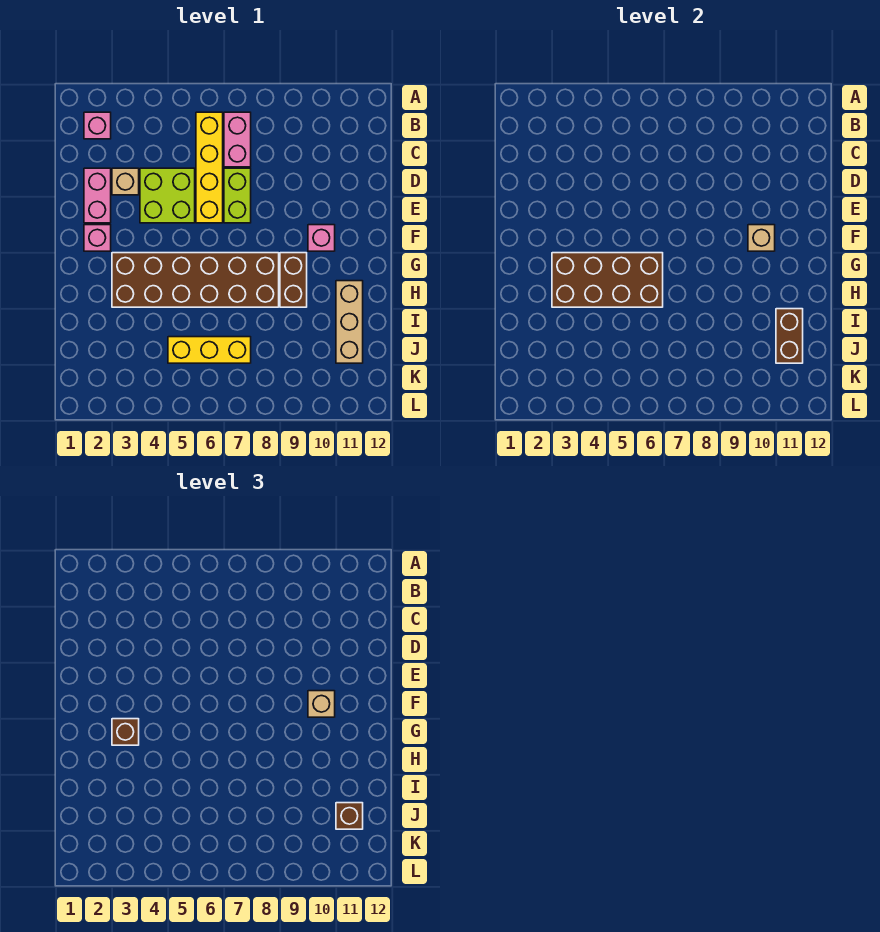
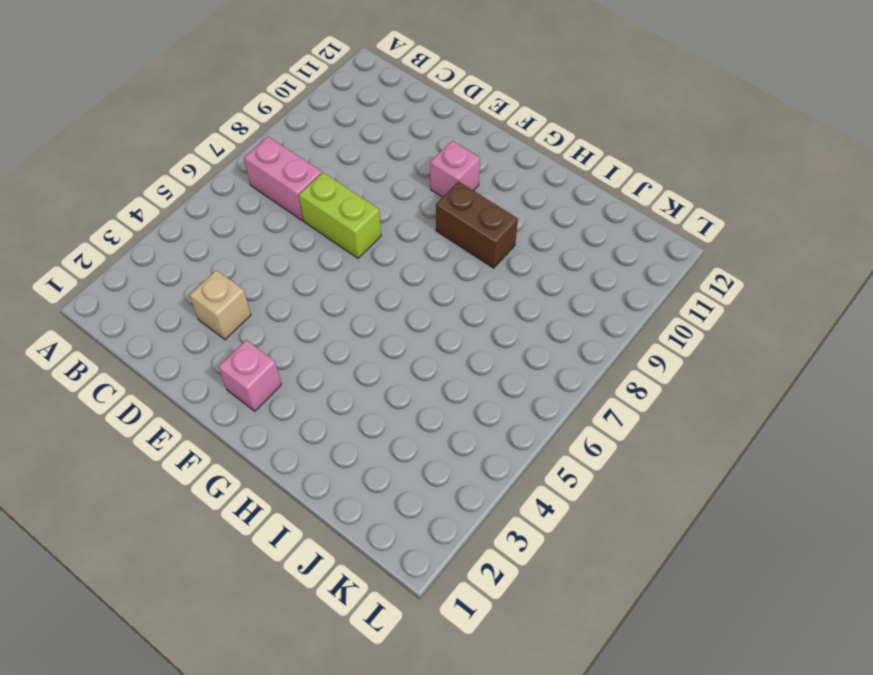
none -> pink brick B2 level 1
none -> yellow brick B6:E6 level 1
none -> pink brick D2:E2 level 1

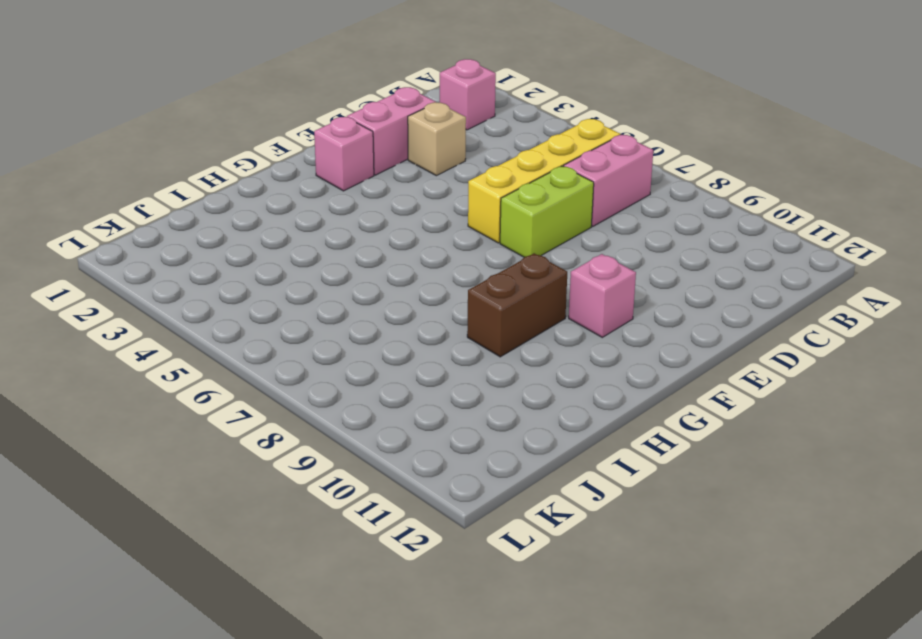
none -> lime brick D4:E5 level 1
none -> brown brick G3:H8 level 1
none -> tan brick H11:J11 level 1

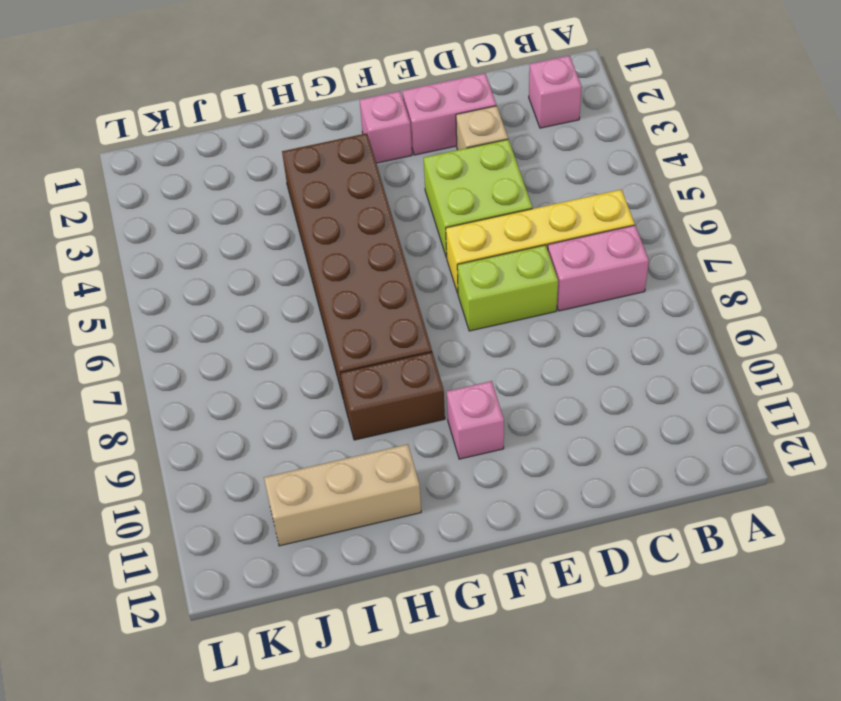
none -> yellow brick J5:J7 level 1
none -> tan brick F10 level 2
none -> brown brick G3:H6 level 2

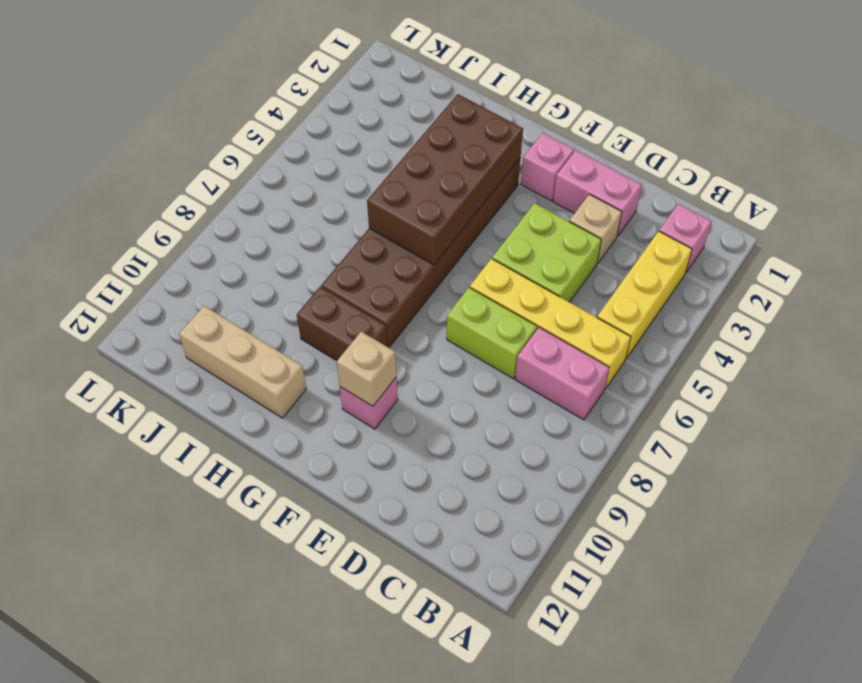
yellow brick B3:B5 level 1 -> yellow brick J5:J7 level 1
none -> brown brick I11:J11 level 2
none -> tan brick F10 level 3
none -> brown brick G3 level 3

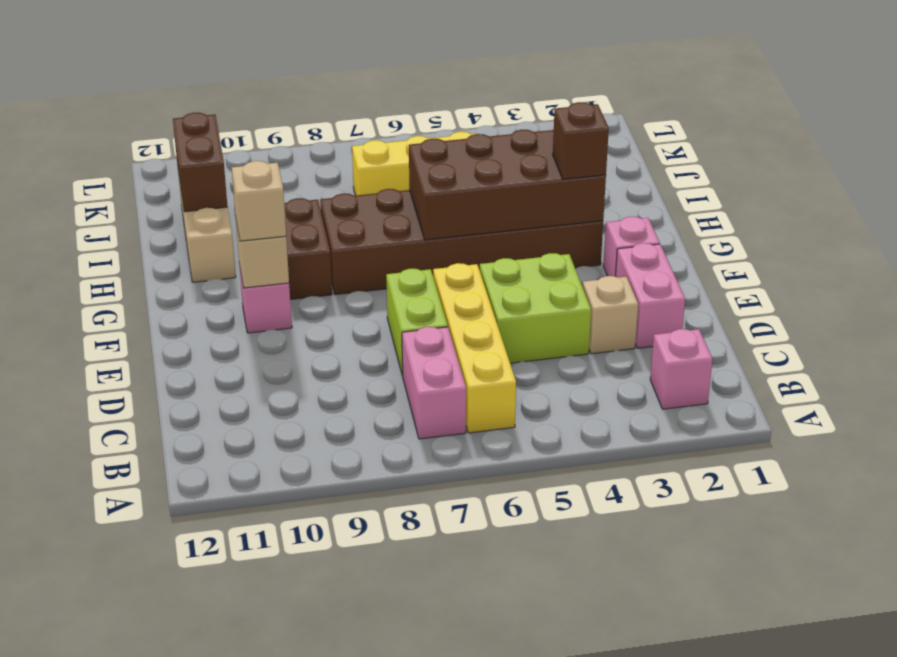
none -> brown brick J11 level 3

